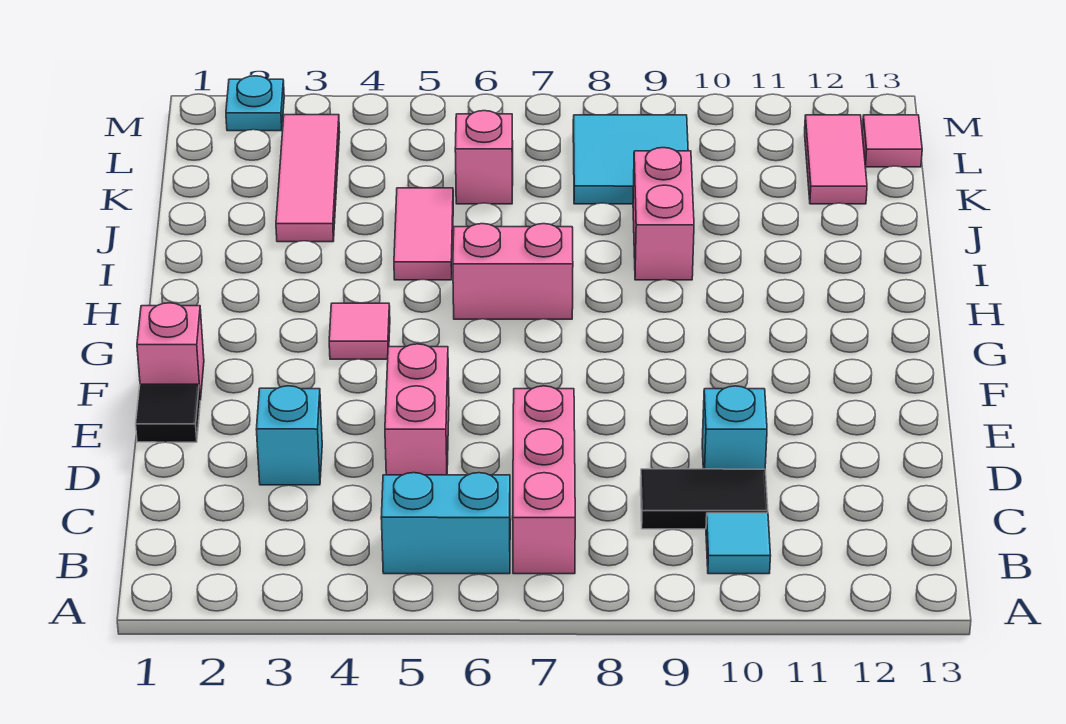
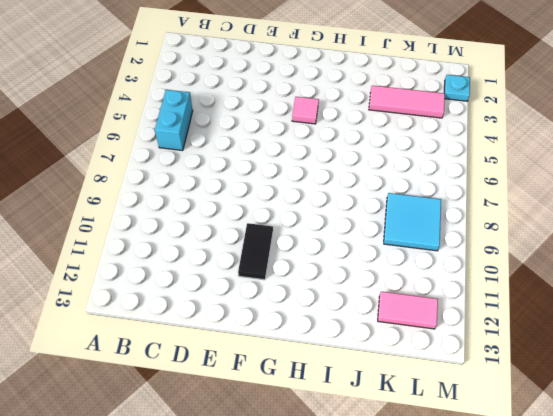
black tile F10:F11 level 1 -> black tile C9:C10 level 1
none -> pink brick B7:D7 level 1
none -> cyan tile B10 level 1
none -> cyan brick D3 level 1

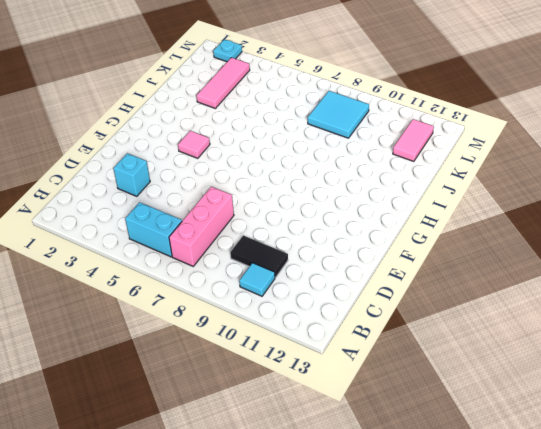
none -> pink brick D5:E5 level 1
none -> cyan brick D10 level 1
none -> black tile E1 level 1

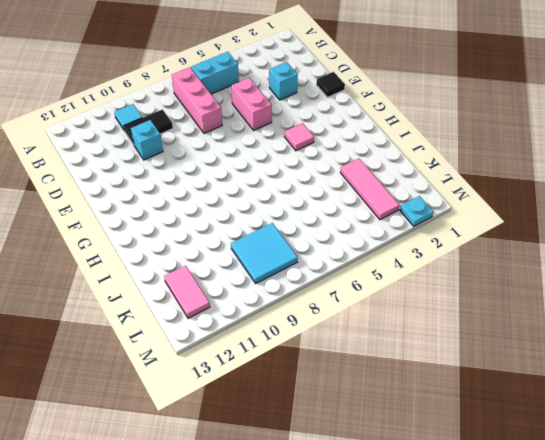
none -> pink brick F1 level 1
none -> pink brick H6:H7 level 1
none -> pink tile I5:J5 level 1

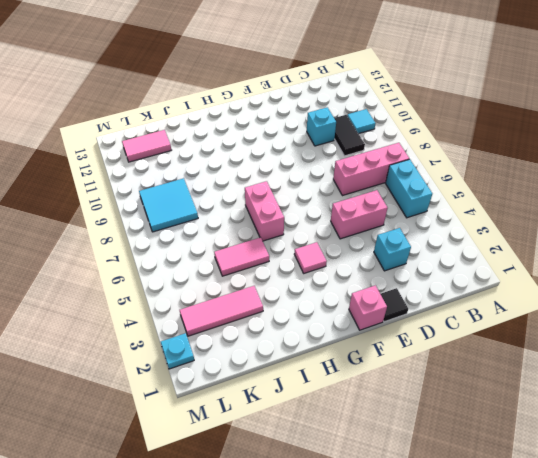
none -> pink brick I9:J9 level 1
none -> pink brick K6 level 1
none -> pink tile L13 level 1

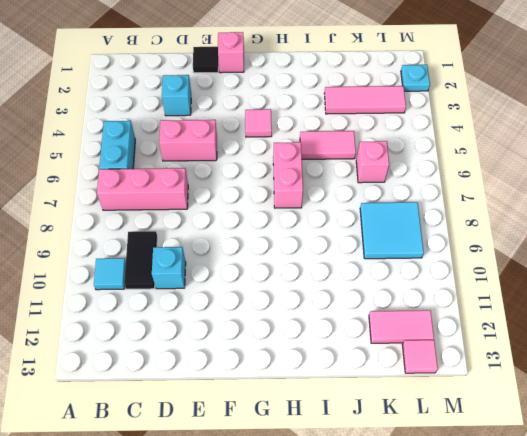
none -> pink brick I9:J9 level 1

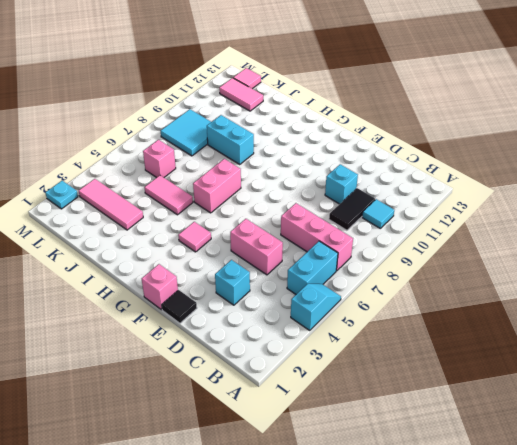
cyan slope A4:A5 level 1 top 4 -> none
cyan brick I9:J9 level 1 -> pink brick I9:J9 level 1

